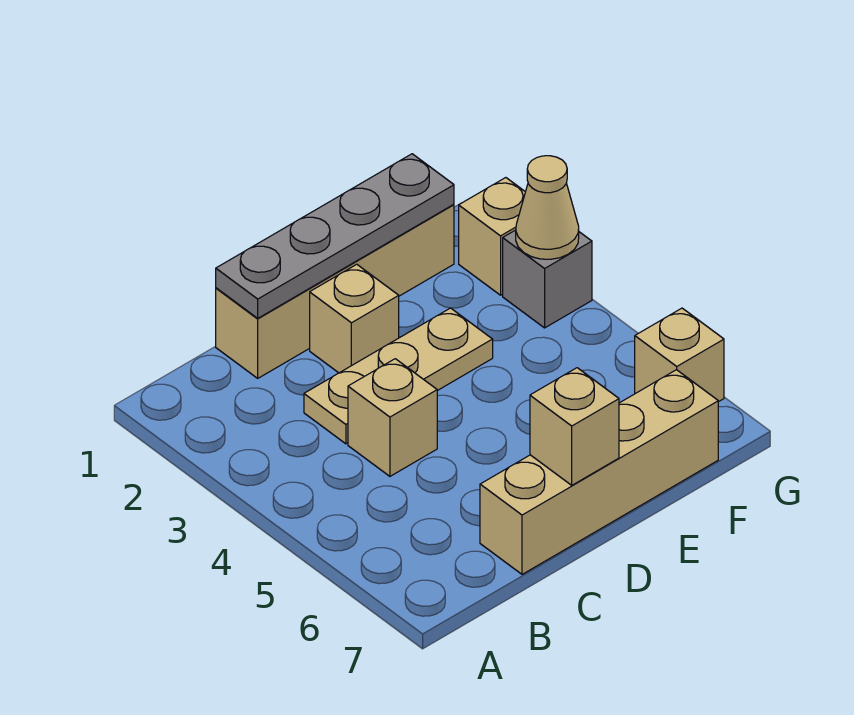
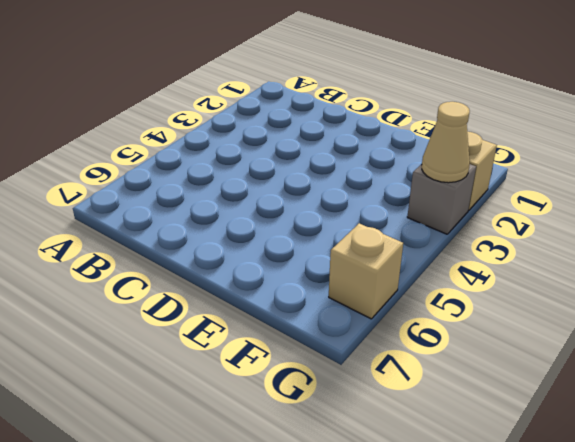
none -> tan brick C1:F1 level 1
none -> tan plate C3:E3 level 1

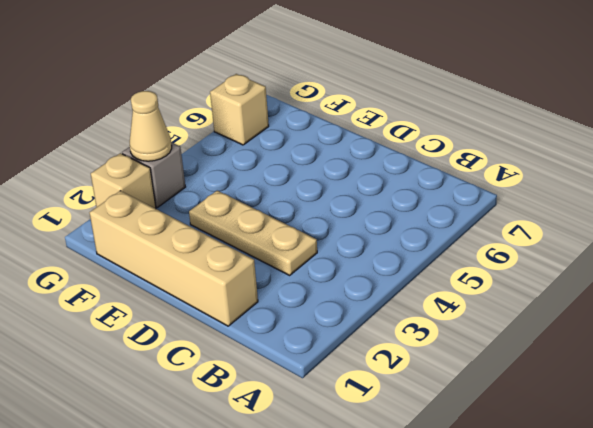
none -> tan brick C4 level 1
none -> tan brick C7:F7 level 1

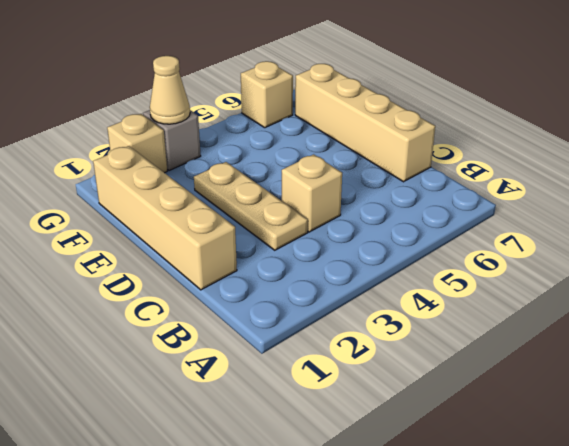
none -> tan brick D2 level 1
none -> grey plate C1:F1 level 2

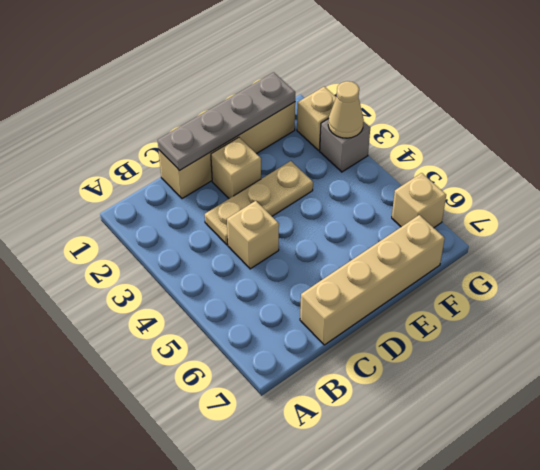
none -> tan brick D7 level 2

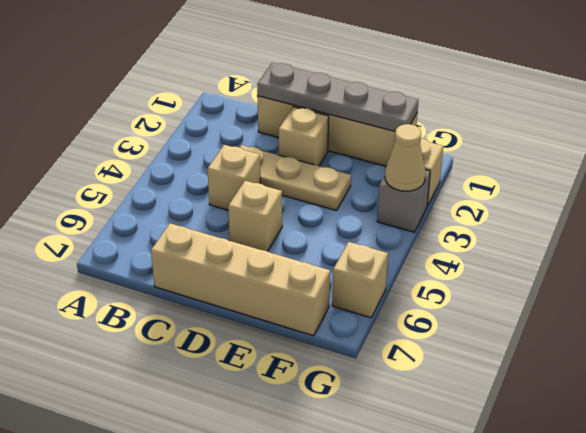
tan brick D5 level 1 -> tan brick D7 level 2

